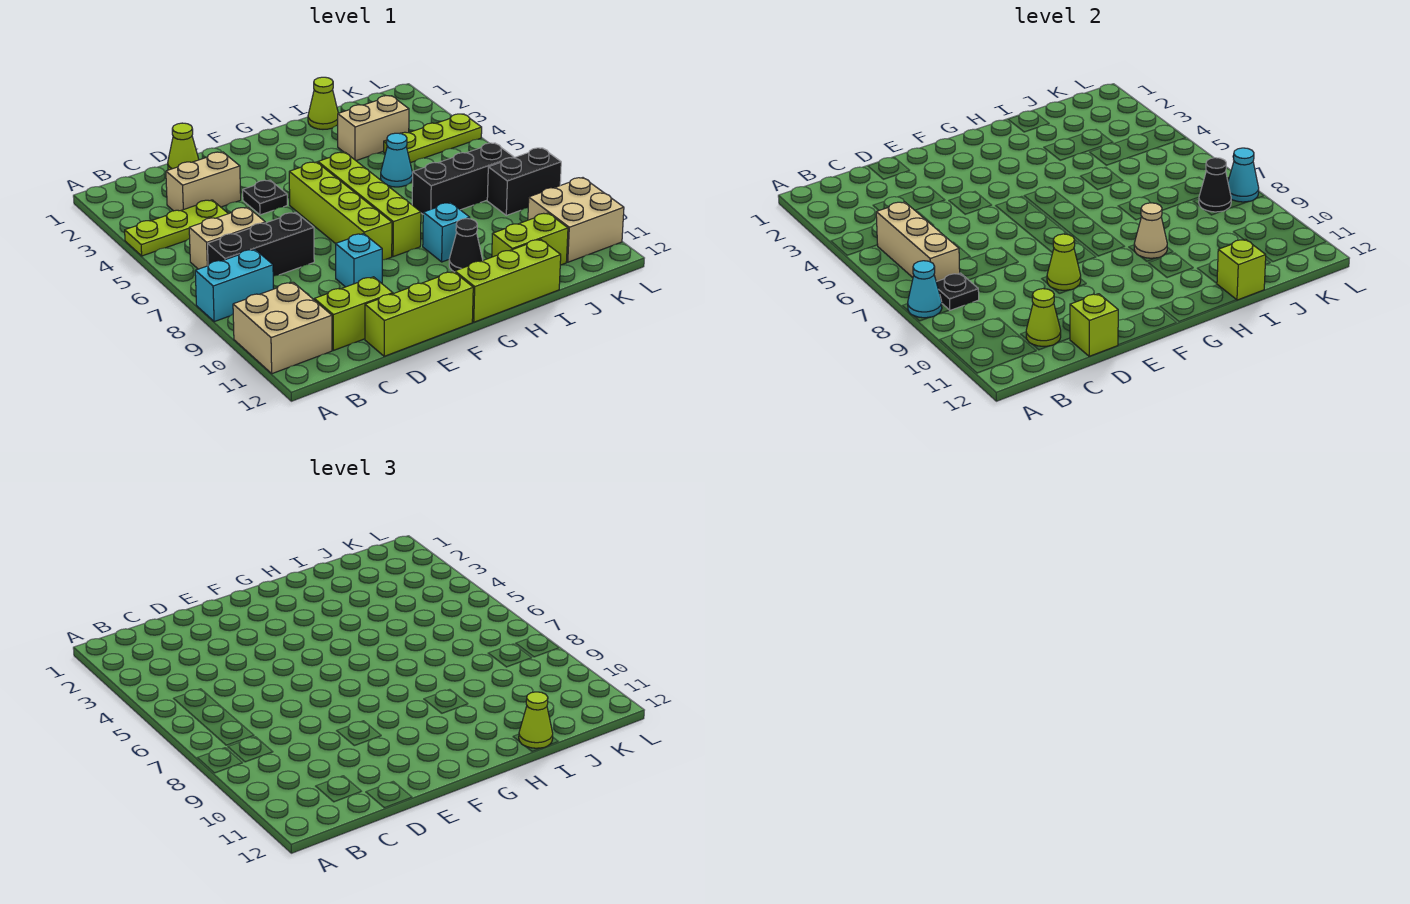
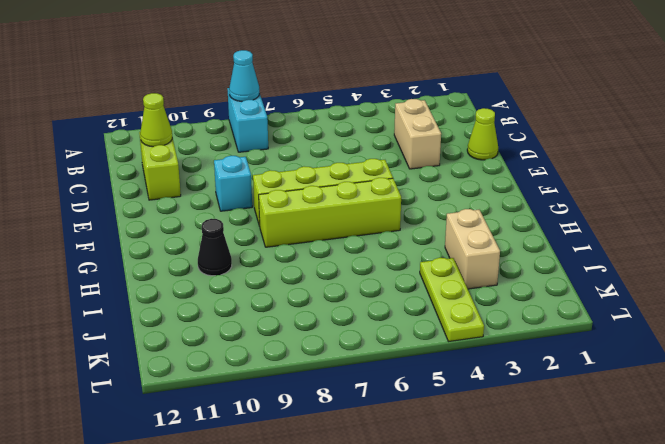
none -> lime plate A4:C4 level 1
none -> tan brick A10:B11 level 1
none -> tan brick B6:C6 level 1
none -> black brick B7:D7 level 1

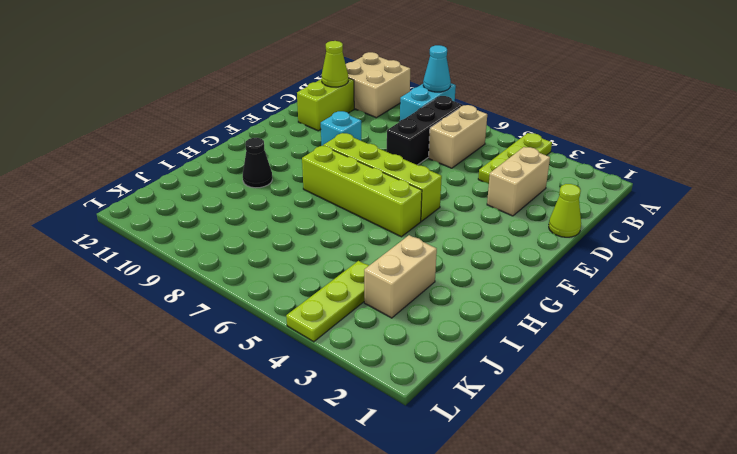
none -> lime brick D12:F12 level 1
none -> black plate E4 level 1
none -> lime brick G12:I12 level 1
none -> cyan brick H9 level 1

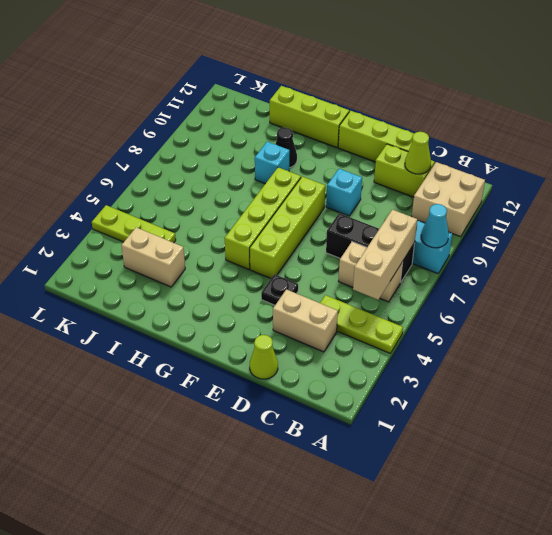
none -> lime cone I1 level 1
none -> cyan cone I5 level 1
none -> black brick I7:K7 level 1
none -> lime brick I11:J11 level 1

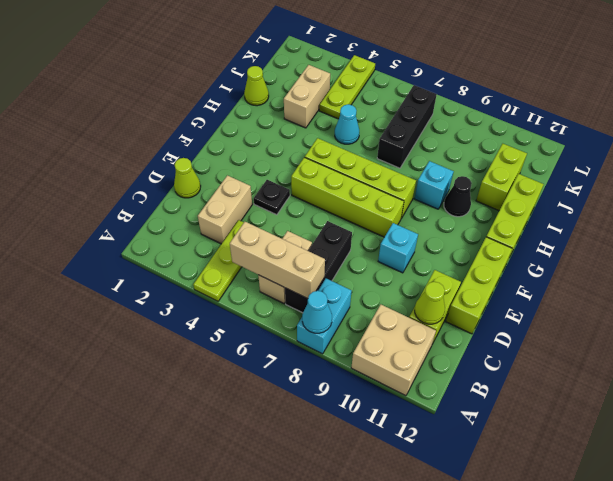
none -> black brick K8:L8 level 1
none -> tan brick K10:L11 level 1
none -> black plate B8 level 2
none -> lime brick D12 level 2

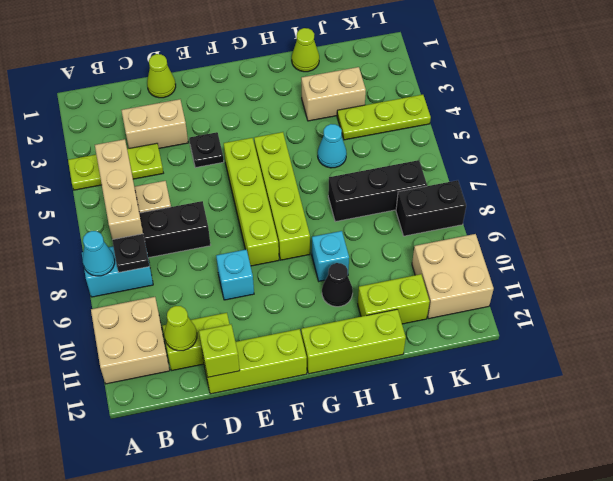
none -> lime cone E9 level 2
none -> tan cone H9 level 2
none -> lime brick I12 level 2
none -> black cone K8 level 2

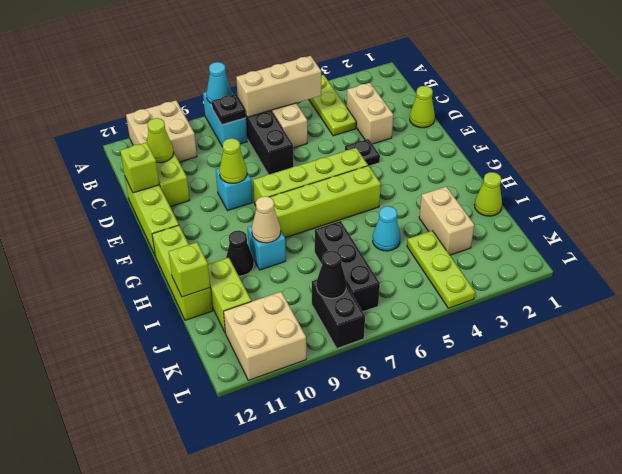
none -> cyan cone L8 level 2
none -> lime cone I12 level 3

